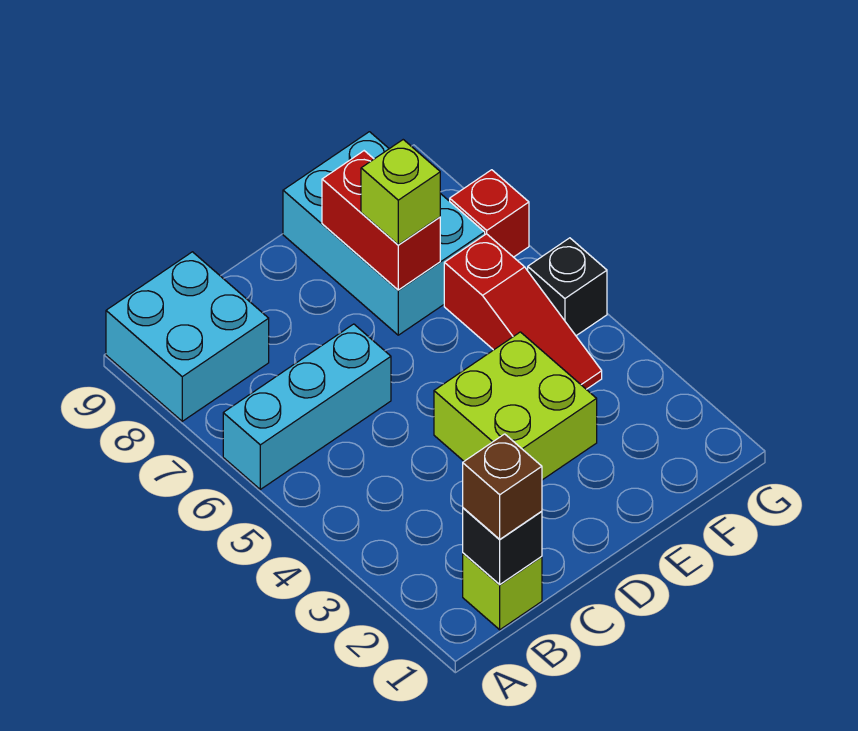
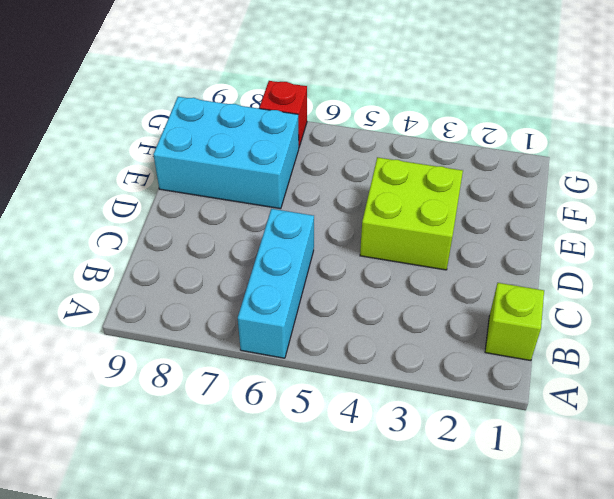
none -> cyan brick A8:B9 level 1
none -> red slope F4:F6 level 1 top 6
none -> black brick G5 level 1

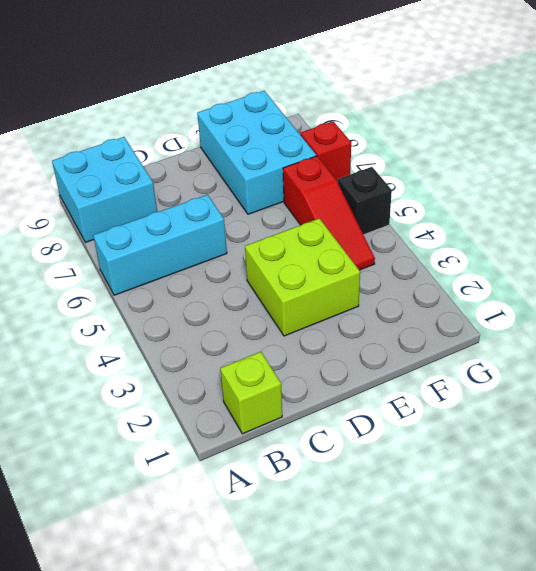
none -> black brick B1 level 2
none -> red brick E7:E8 level 2
none -> brown brick B1 level 3

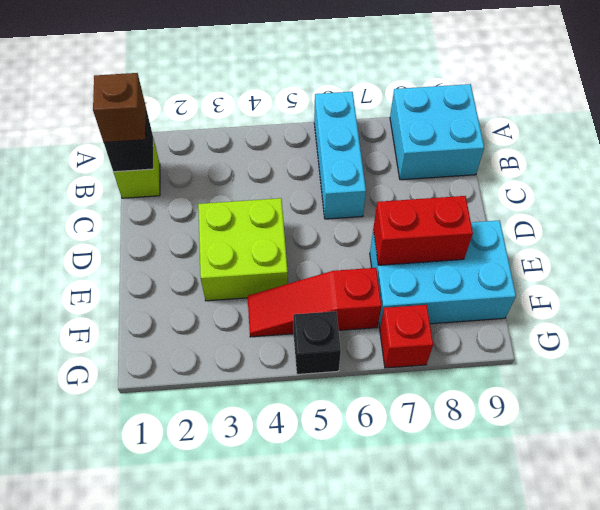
none -> lime brick E7 level 3

